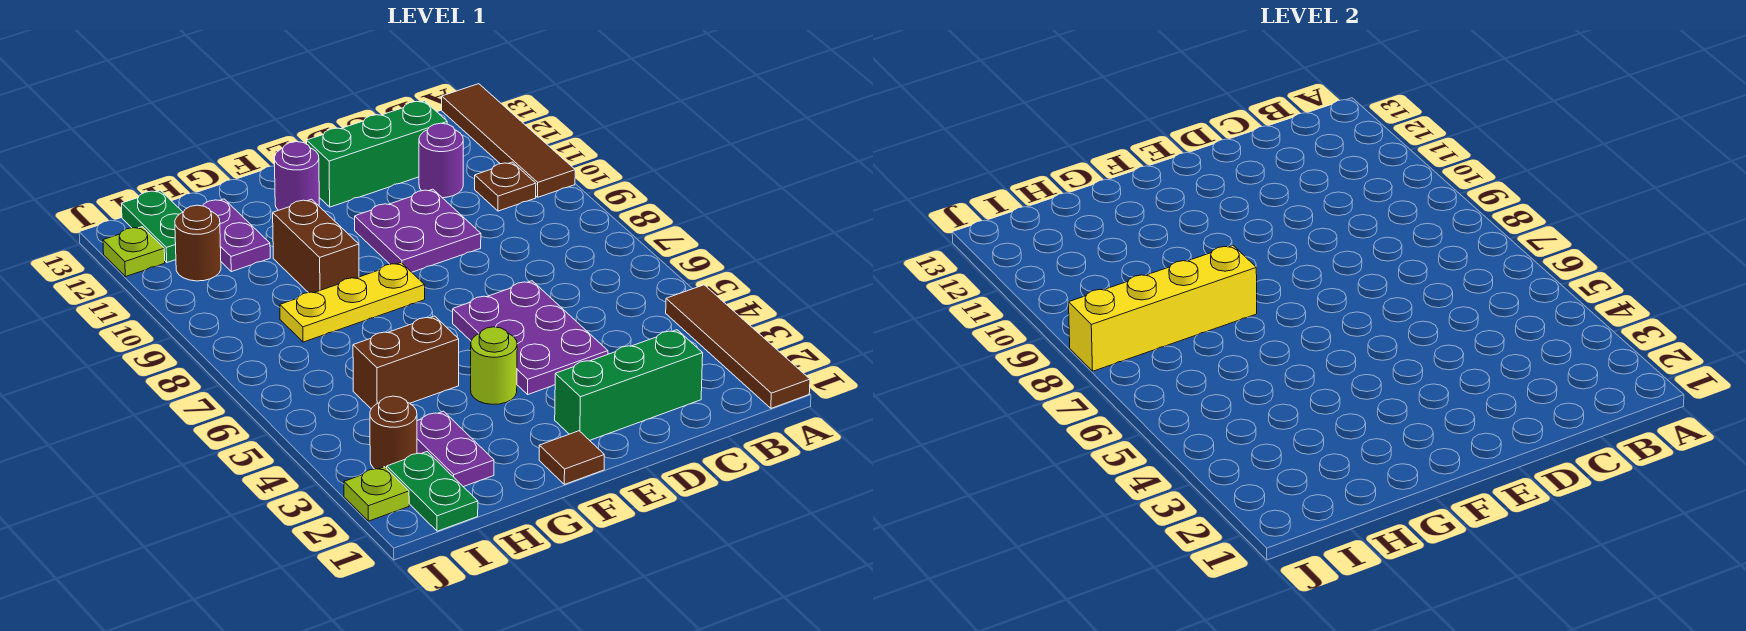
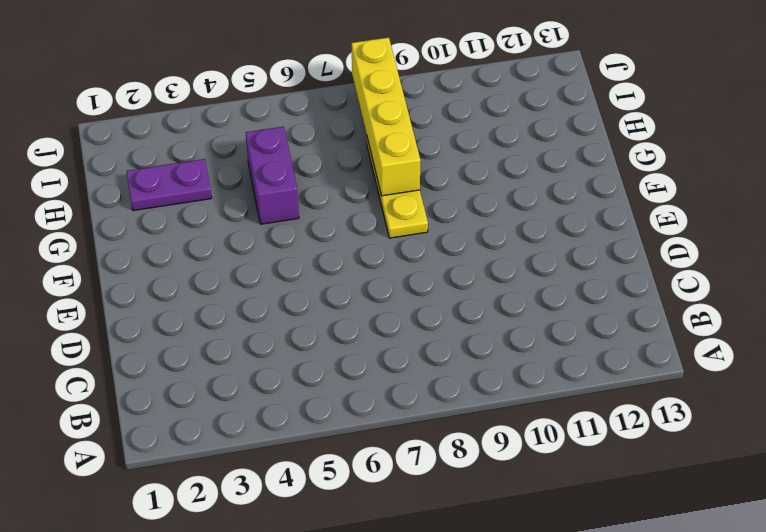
purple brick G5:H5 level 1 -> brown brick G5:H5 level 1
none -> brown tile A1:A4 level 1
none -> brown tile A10:A13 level 1
none -> brown plate B10 level 1

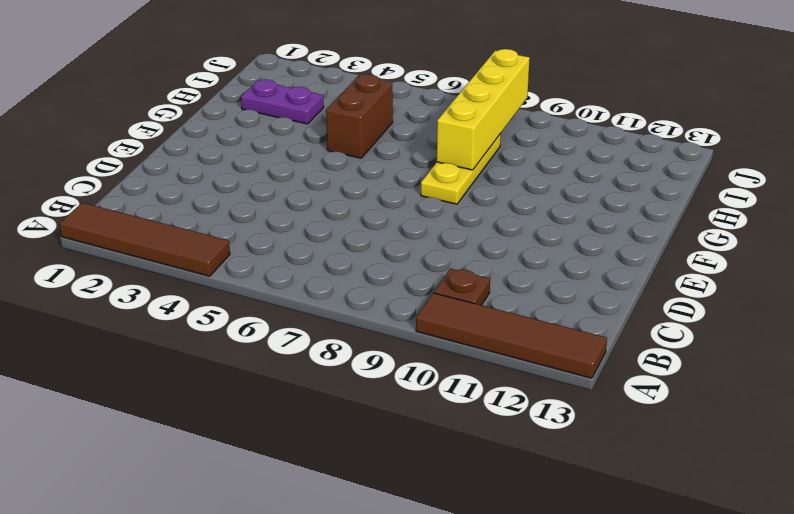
none -> green brick C2:E2 level 1
none -> purple round brick C11 level 1
none -> green brick C12:E12 level 1

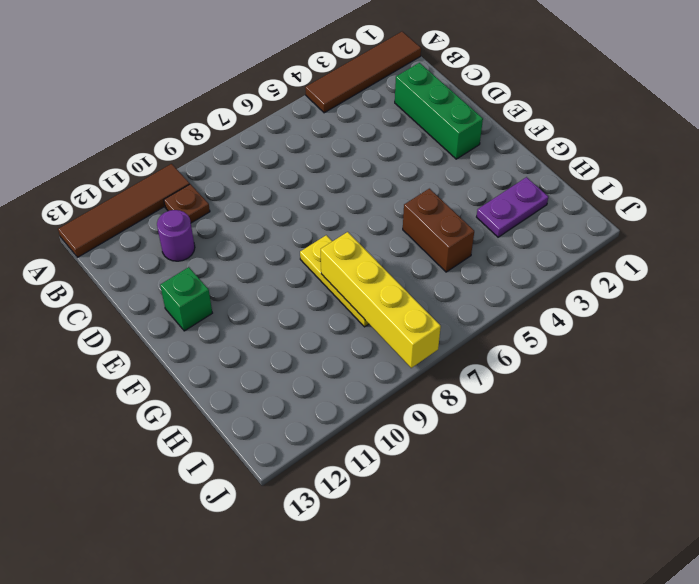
green brick E12 level 1 -> green brick C12:E12 level 1
none -> purple plate D4:E6 level 1
none -> purple plate D9:E10 level 1
none -> brown tile F1 level 1

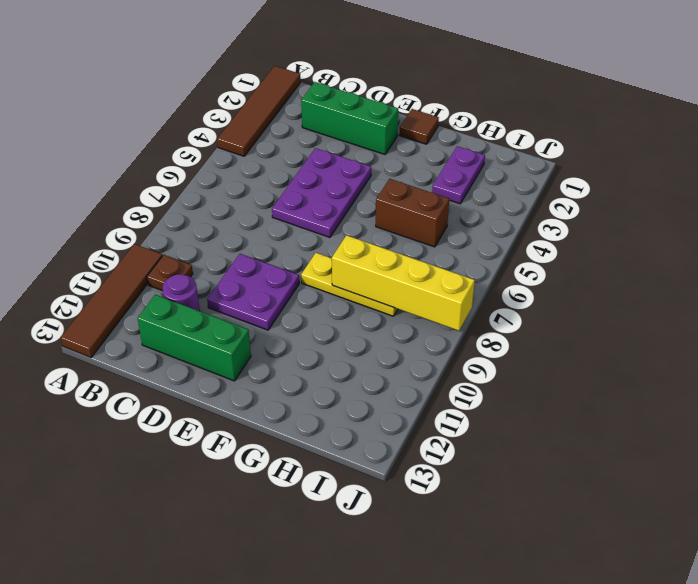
none -> lime round brick F4 level 1
none -> purple round brick F12 level 1
none -> brown brick G9:G10 level 1

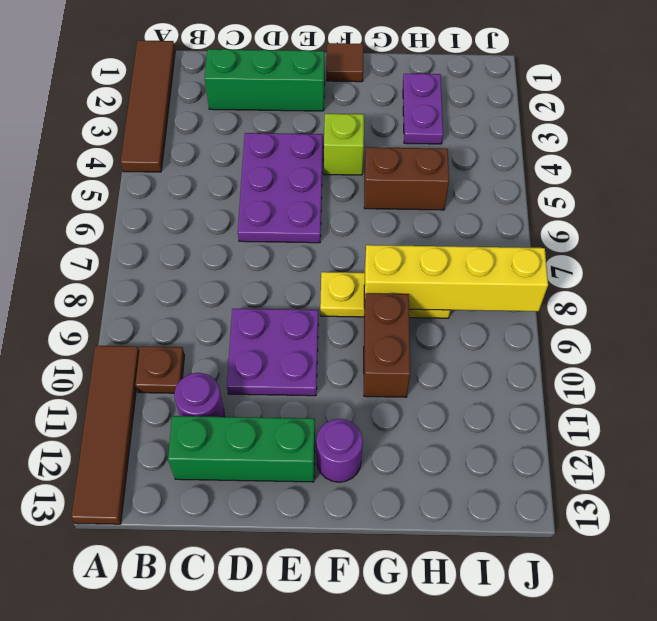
lime brick F4 level 1 -> lime round brick F4 level 1
none -> purple plate H11:H12 level 1
none -> green plate I1:I2 level 1
none -> brown round brick I3 level 1

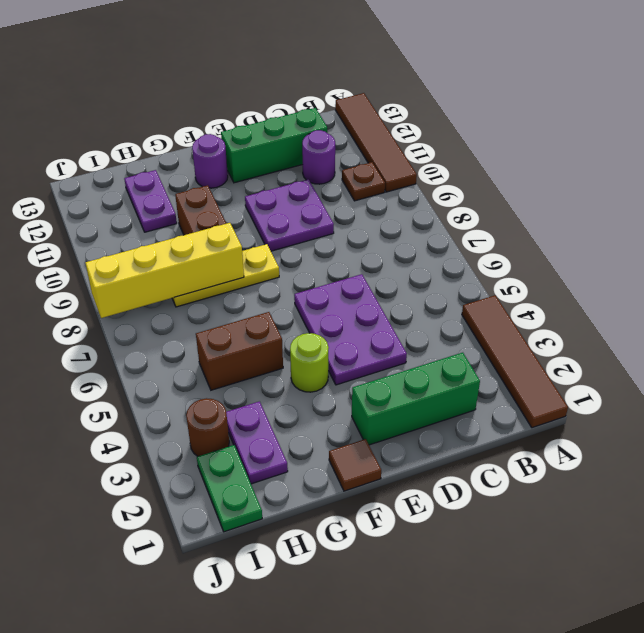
none -> brown round brick I11 level 1
none -> green plate I12:I13 level 1
none -> lime plate J2 level 1

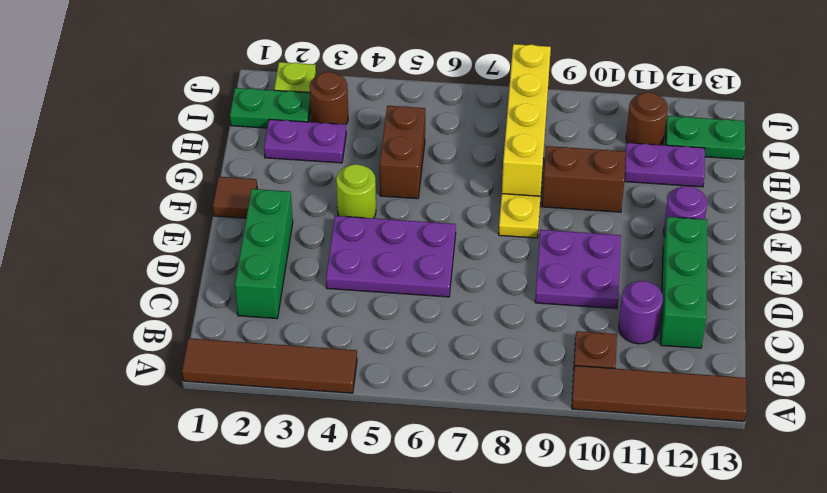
none -> lime plate J12 level 1

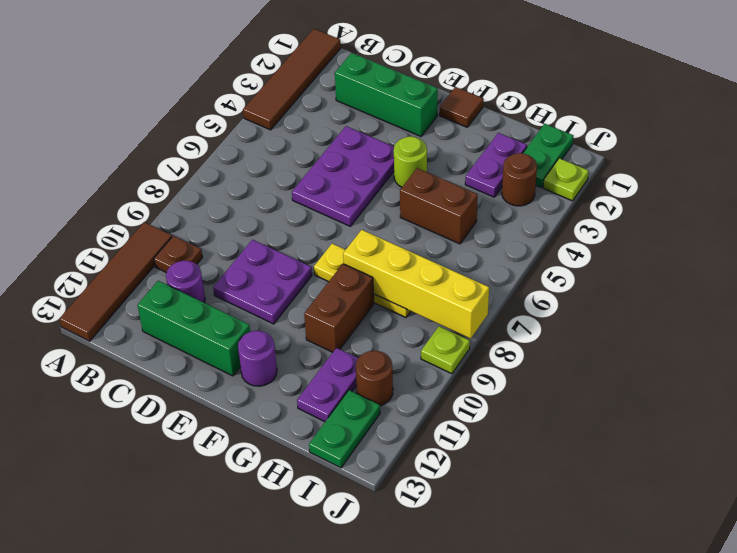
lime plate J9 level 1 -> lime plate J12 level 1

